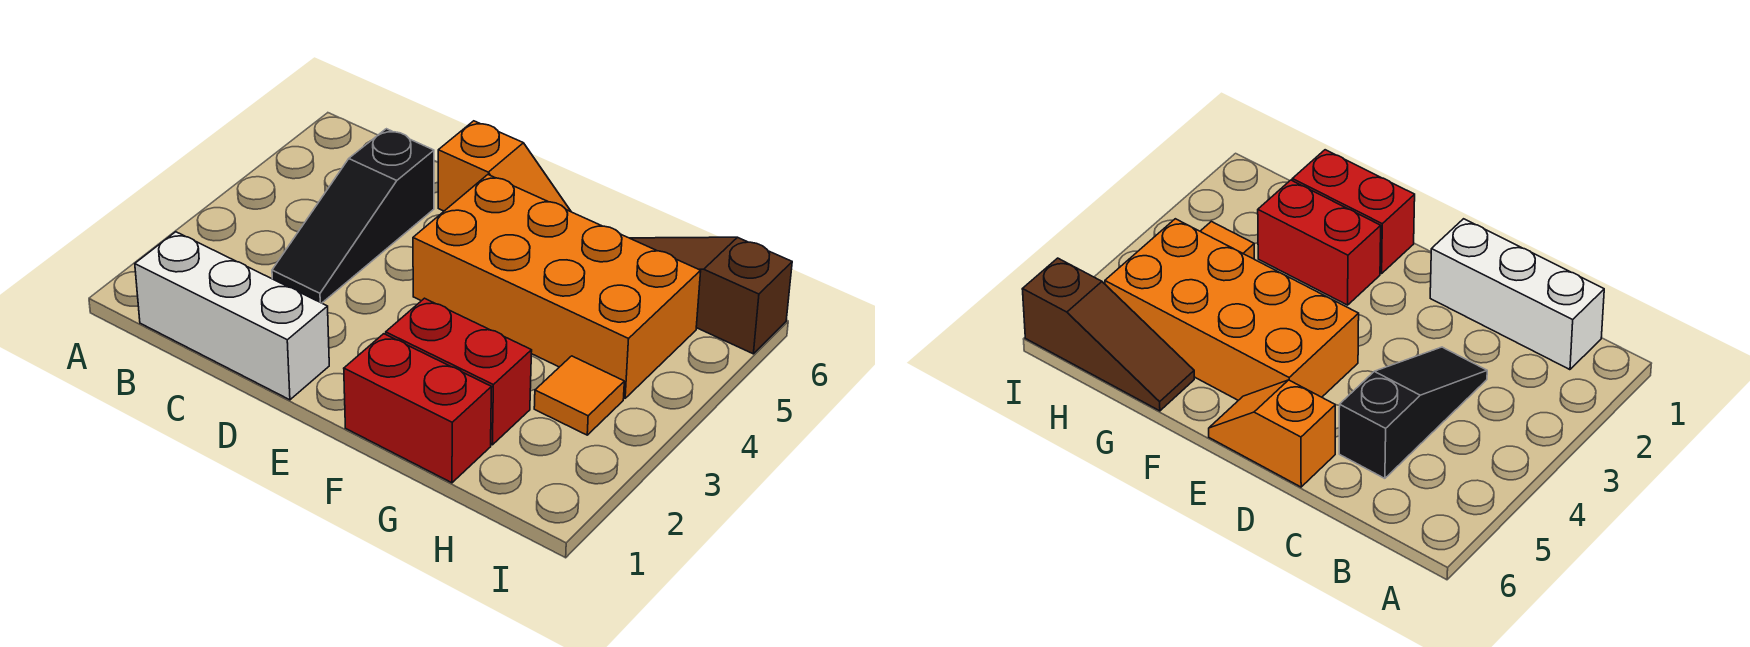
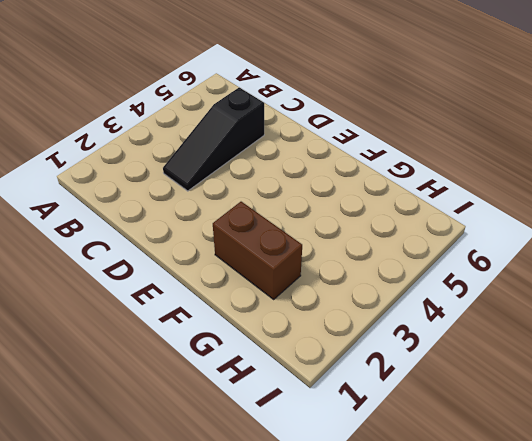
brown brick F2:G2 level 1 -> red brick F2:G2 level 1
none -> white brick B1:D1 level 1
none -> orange slope D6:E6 level 1 top D

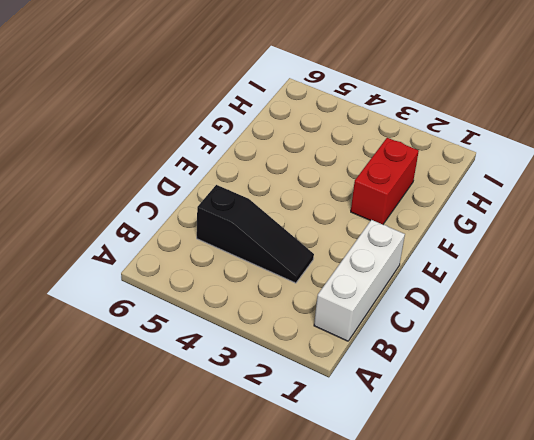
none -> orange slope D6:E6 level 1 top D
none -> orange brick E4:H5 level 1

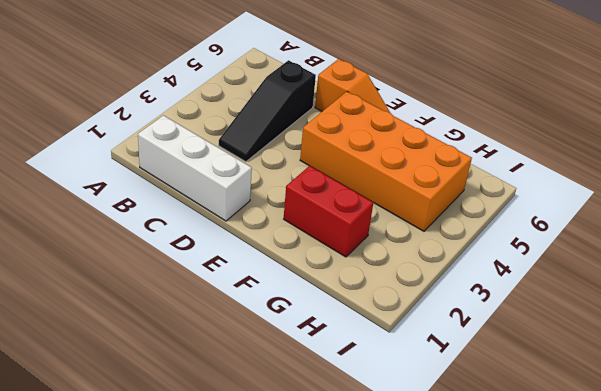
none -> red brick F1:G1 level 1
none -> brown slope G6:I6 level 1 top I

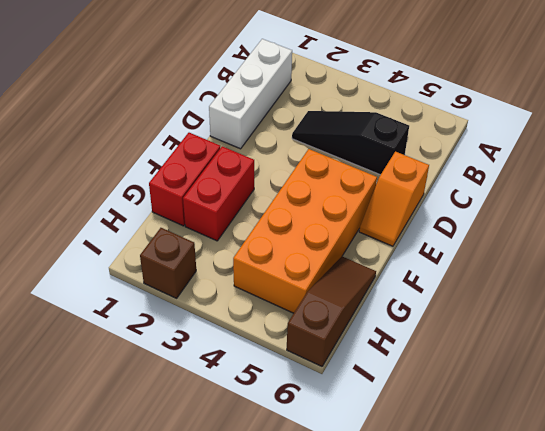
brown brick I2 level 1 -> none
none -> orange tile H3 level 1

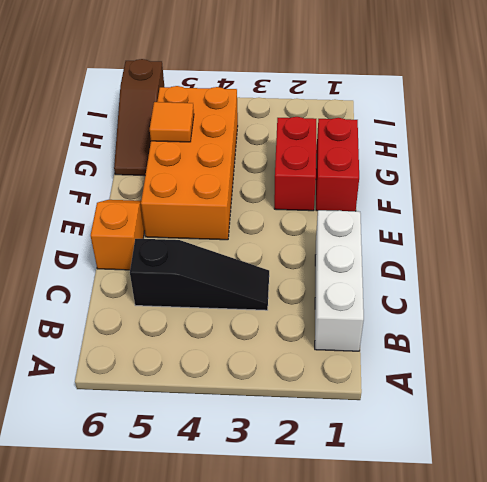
orange tile G5 level 2 -> orange tile H3 level 1

